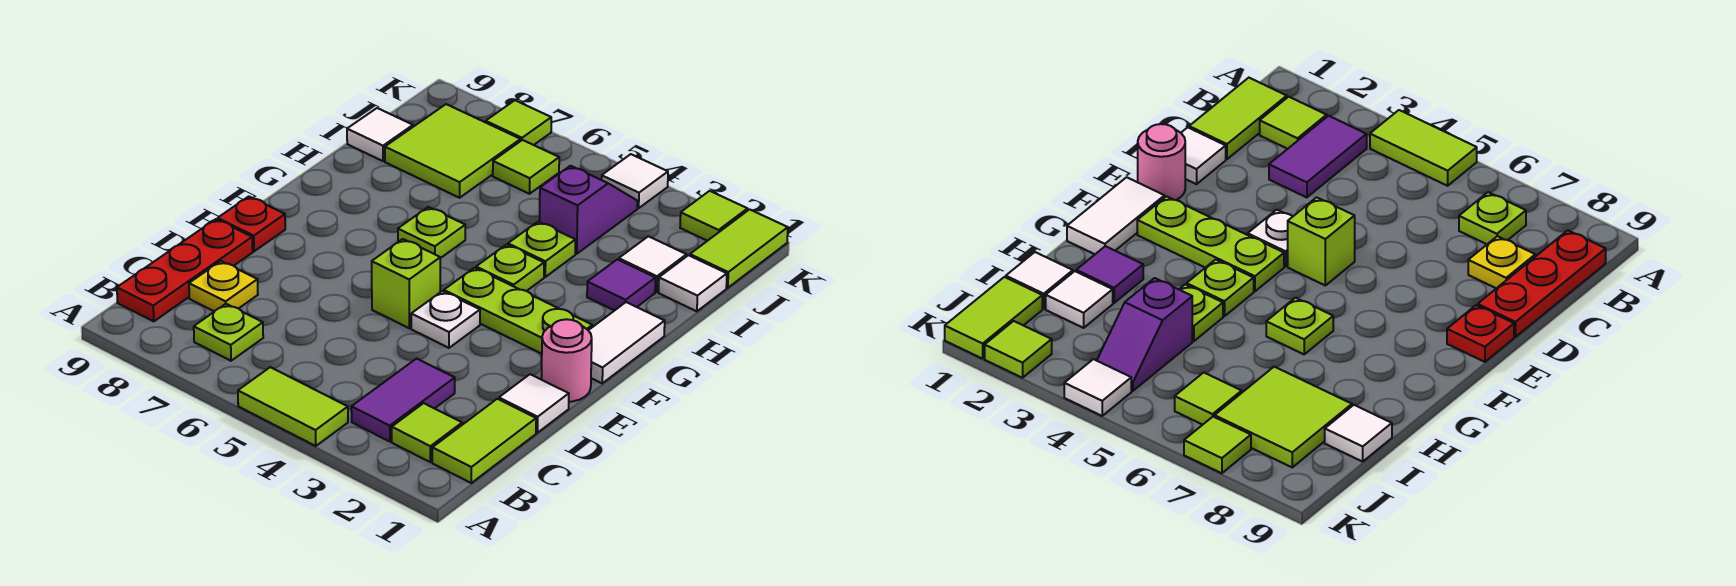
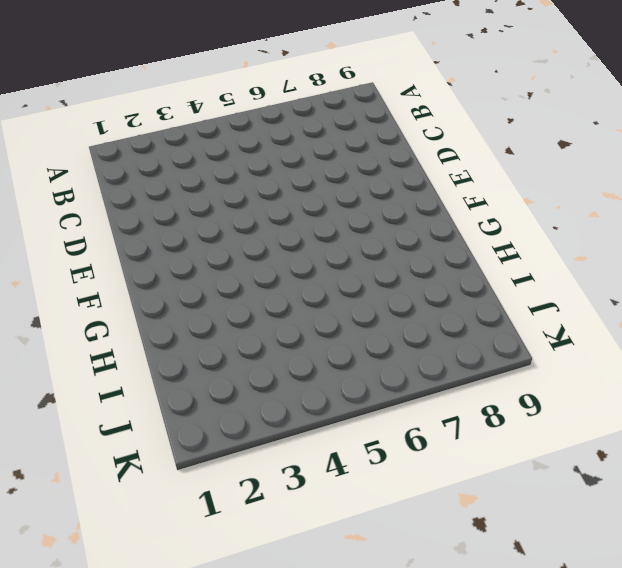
none -> lime tile A4:A5 level 1
none -> lime tile B1:C1 level 1
none -> lime tile B2 level 1

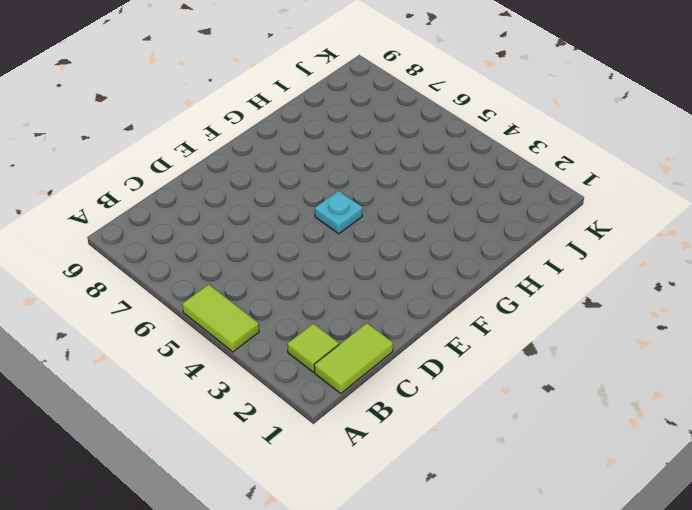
cyan plate F5 level 1 -> none
none -> purple tile B3:C3 level 1
none -> lime plate B7 level 1
none -> red plate B9:D9 level 1

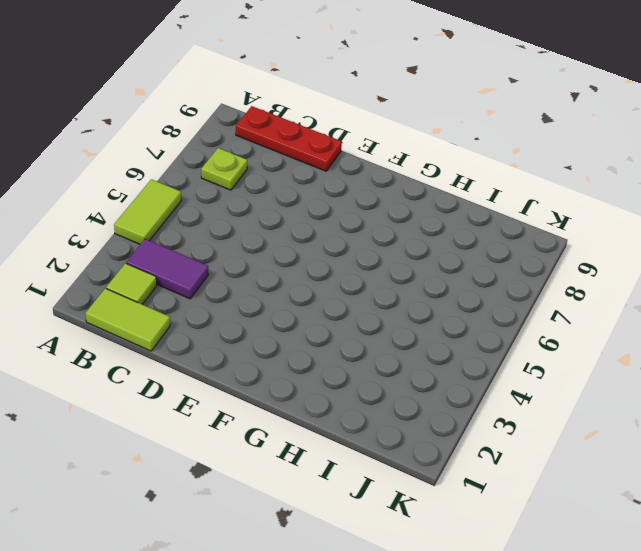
none -> yellow plate C8 level 1
none -> white tile D1 level 1
none -> pink round brick E1 level 1

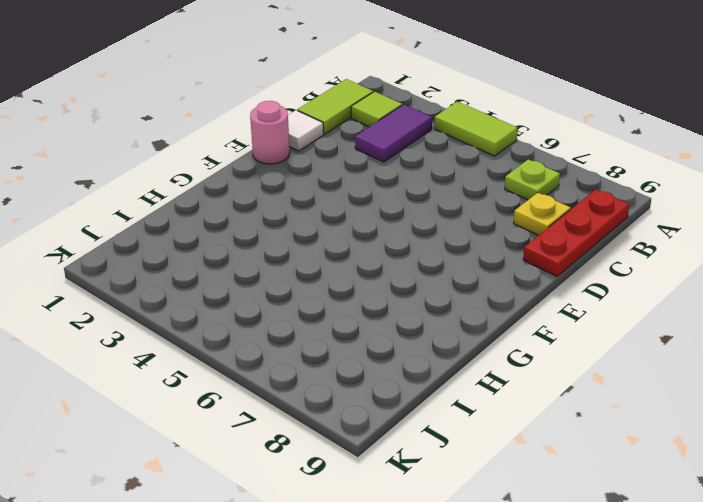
none -> white plate E4 level 1
none -> lime brick E5 level 1
none -> red plate E9 level 1

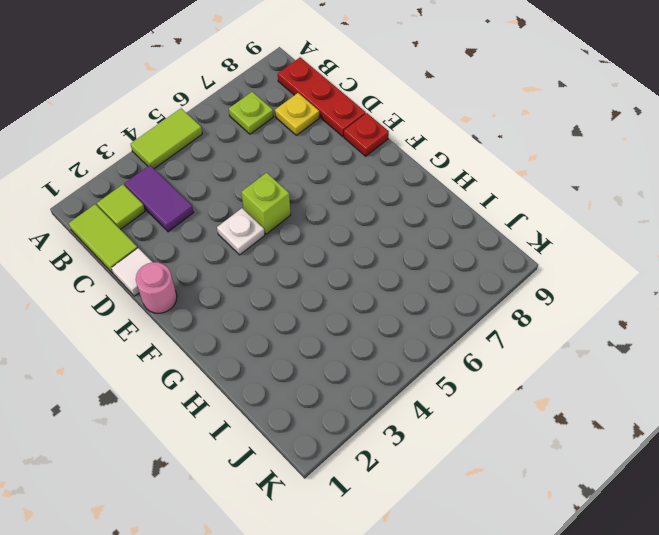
none -> white tile F1:G1 level 1
none -> lime plate F2:F4 level 1
none -> lime plate G4 level 1

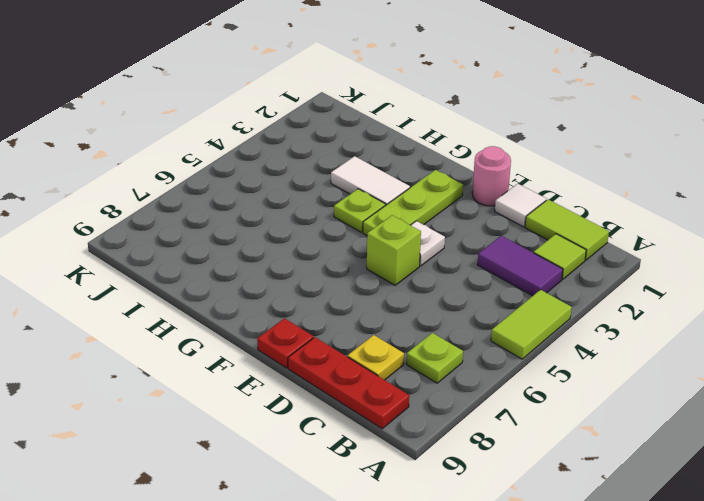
white tile G3:H3 level 1 -> white tile F1:G1 level 1
none -> lime plate G6 level 1
none -> purple tile H2 level 1
none -> lime plate H4 level 1

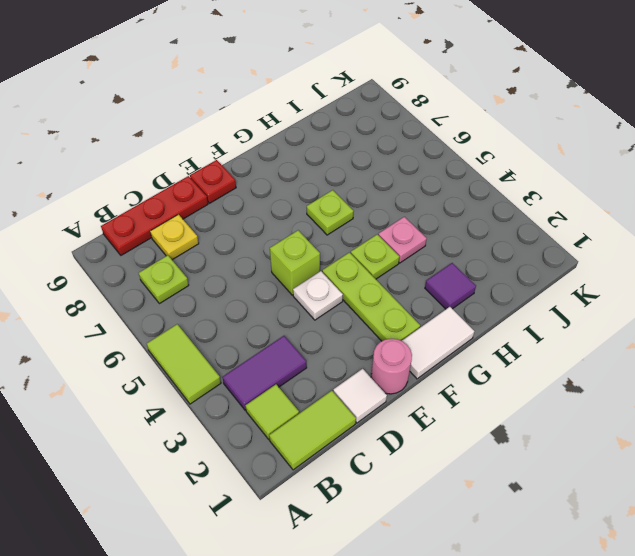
pink plate H4 level 1 -> lime plate H4 level 1
none -> white tile I1 level 1
none -> white tile I2 level 1
none -> purple slope I4:J4 level 1 top I

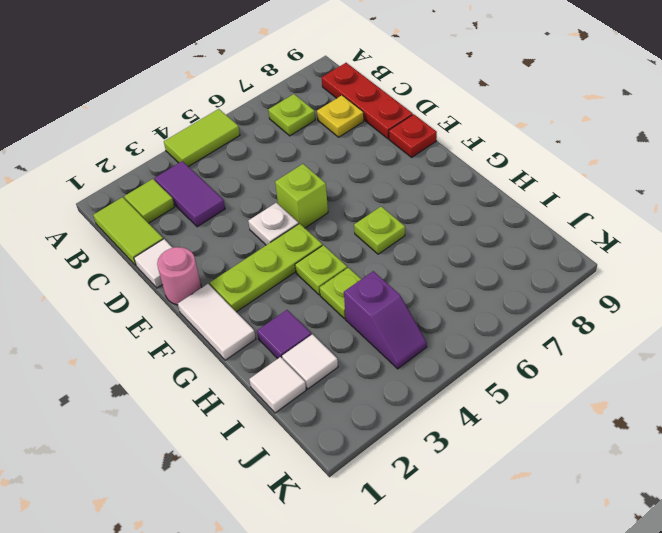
none -> lime tile I7:J8 level 1
none -> white tile I9 level 1
none -> lime tile J1:K1 level 1

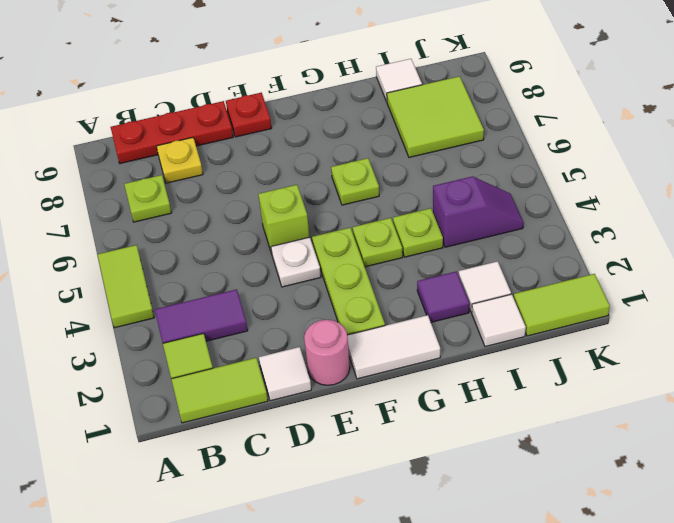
none -> lime tile J6 level 1
none -> lime tile K2 level 1
none -> white tile K4 level 1

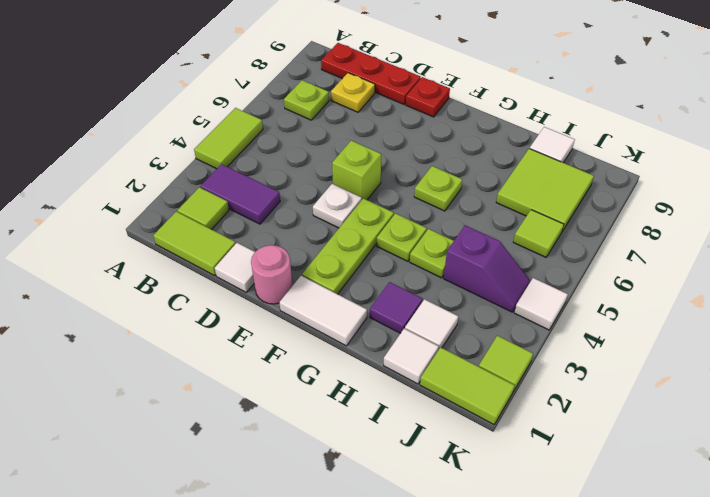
none -> lime tile K7 level 1

